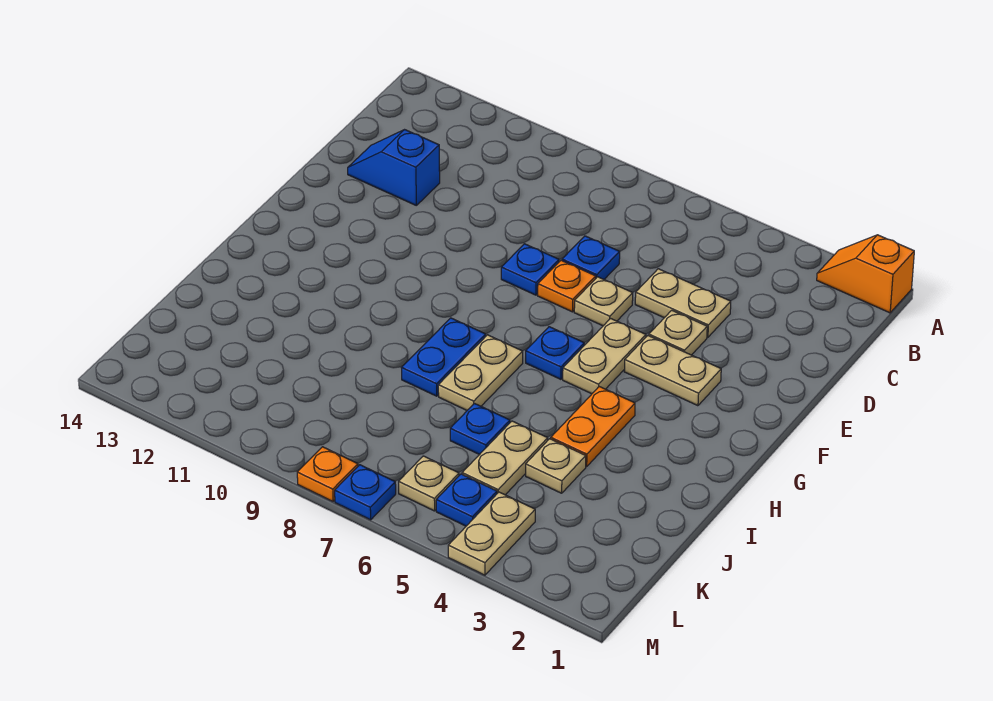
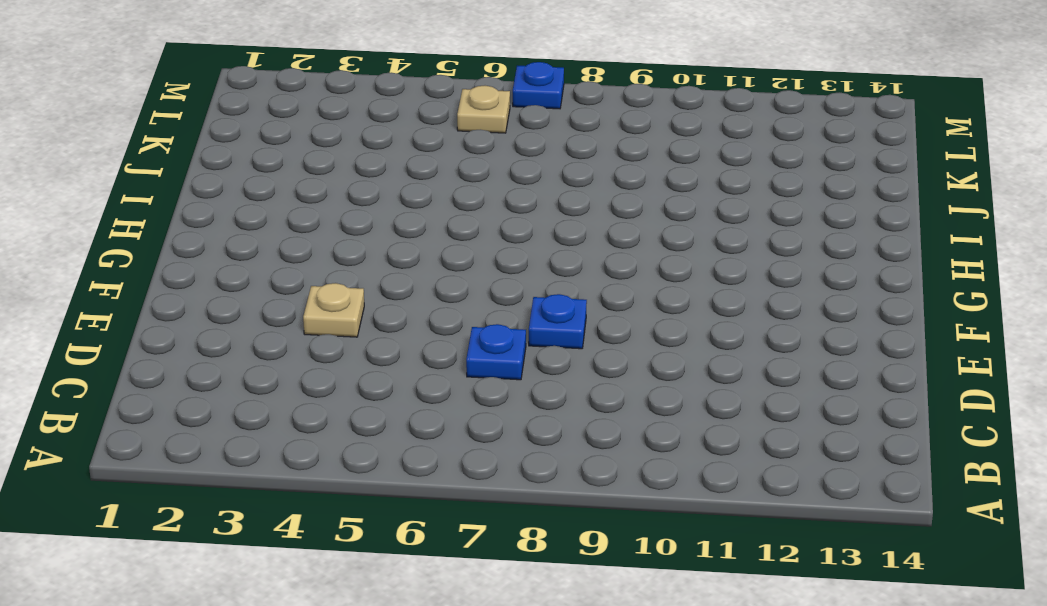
none -> orange slope A1:A2 level 1 top 1
none -> tan plate D4:D5 level 1
none -> blue slope D12:D13 level 1 top 12

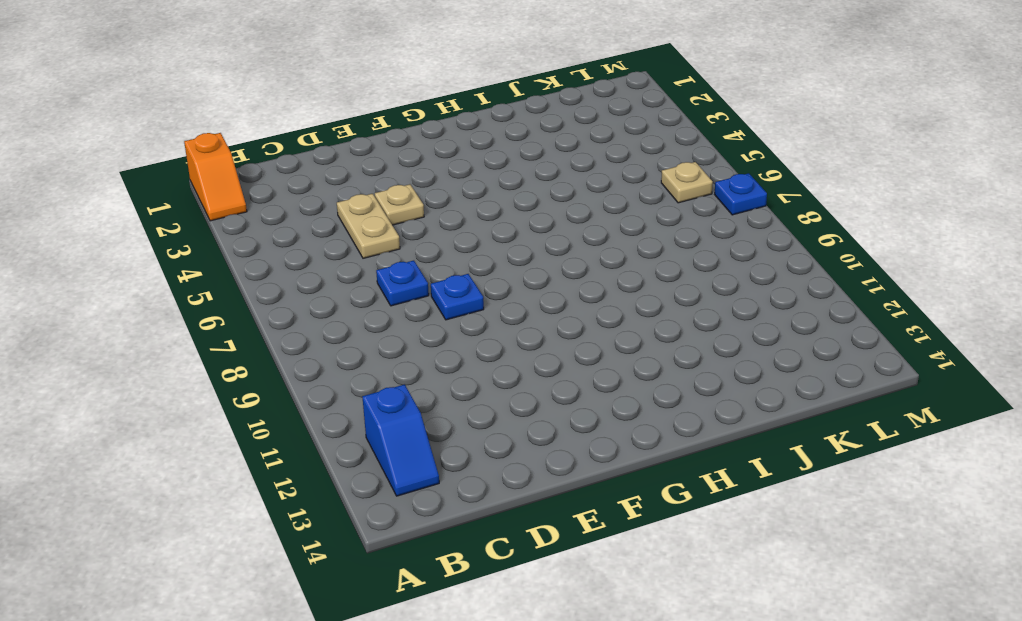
blue slope B12:B13 level 1 top 12 -> blue slope D12:D13 level 1 top 12
none -> tan plate E6 level 1
none -> orange plate E7 level 1
none -> tan plate F3:F4 level 1

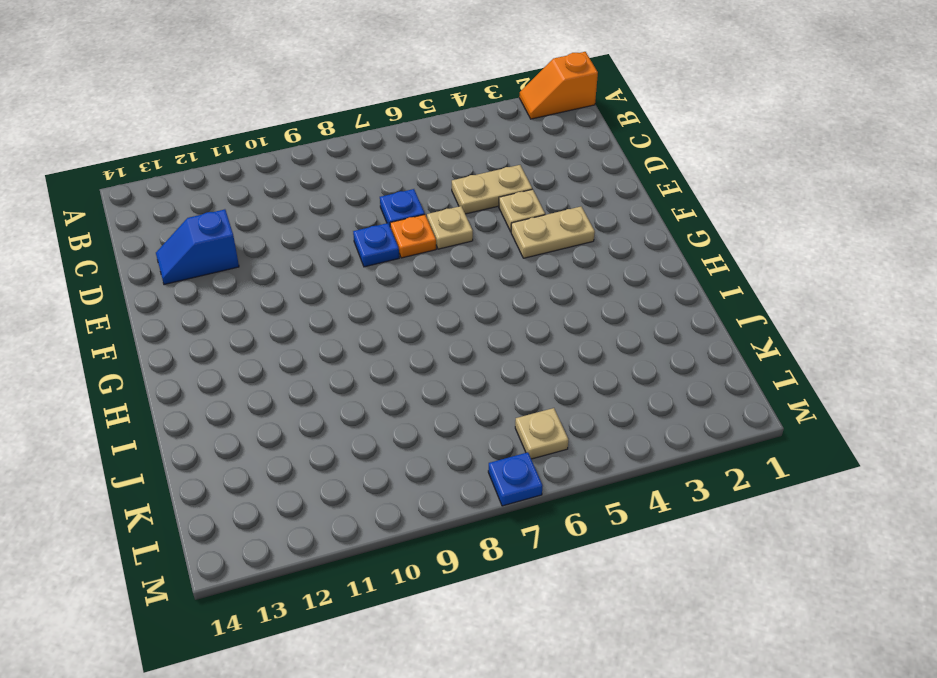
none -> tan plate F5:G5 level 1
none -> blue plate G6 level 1
none -> orange plate H4:I4 level 1

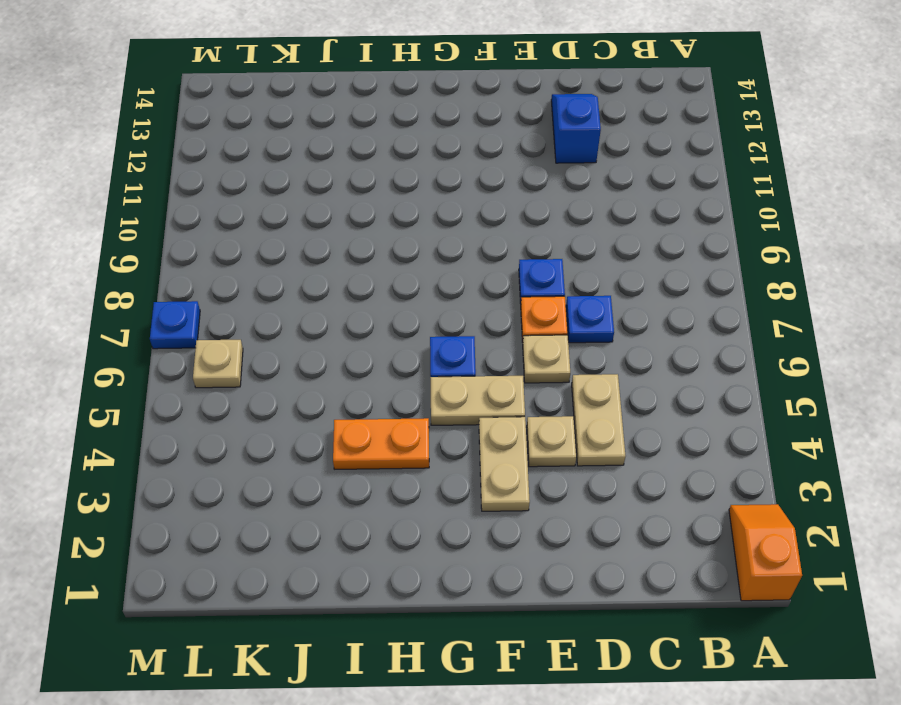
none -> tan plate H7:I7 level 1
none -> blue plate H8:I8 level 1
none -> tan plate J4 level 1

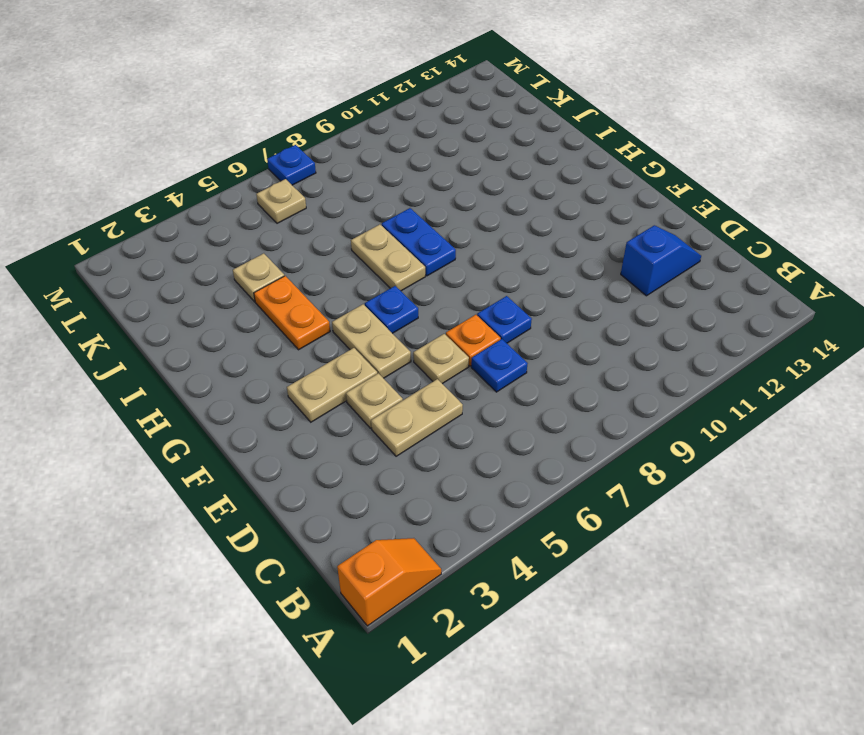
none -> tan plate J5:K5 level 1
none -> blue plate J6 level 1
none -> tan plate L4:M4 level 1

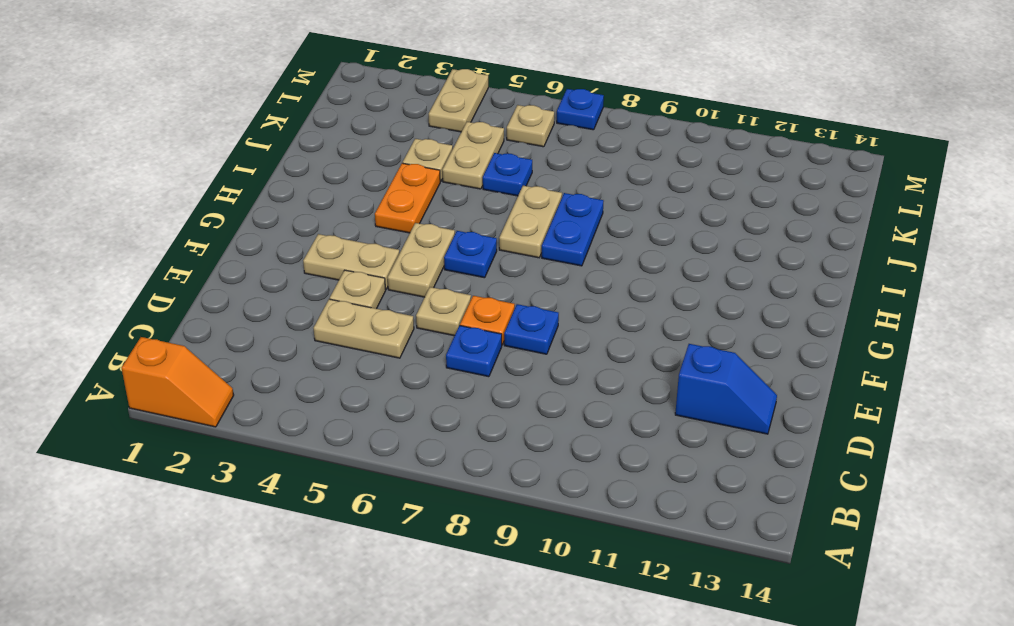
none -> blue plate L5 level 1
none -> orange plate M8 level 1

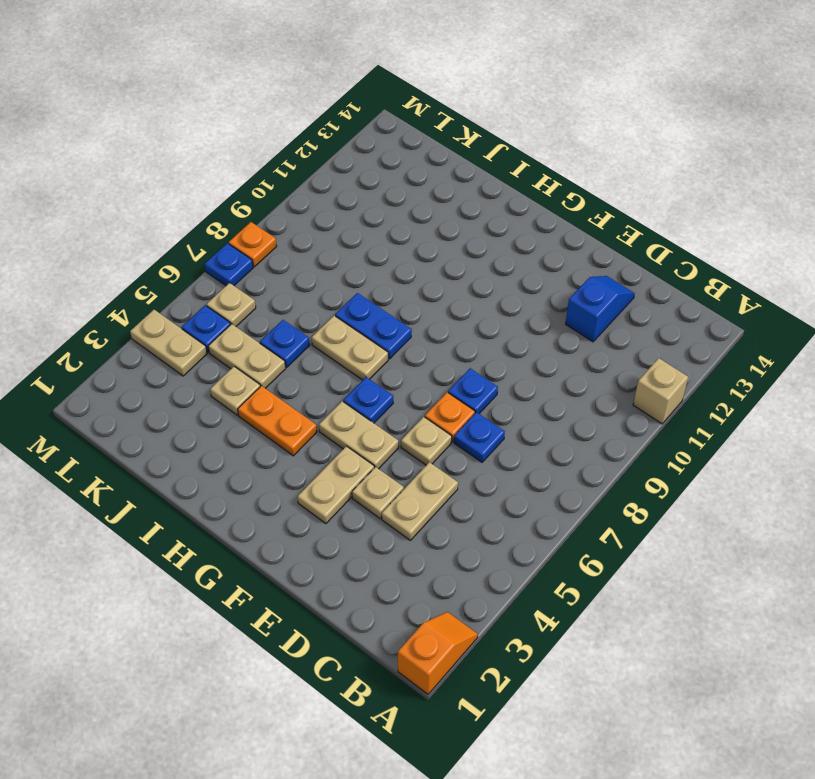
tan brick A11 level 1 -> none

